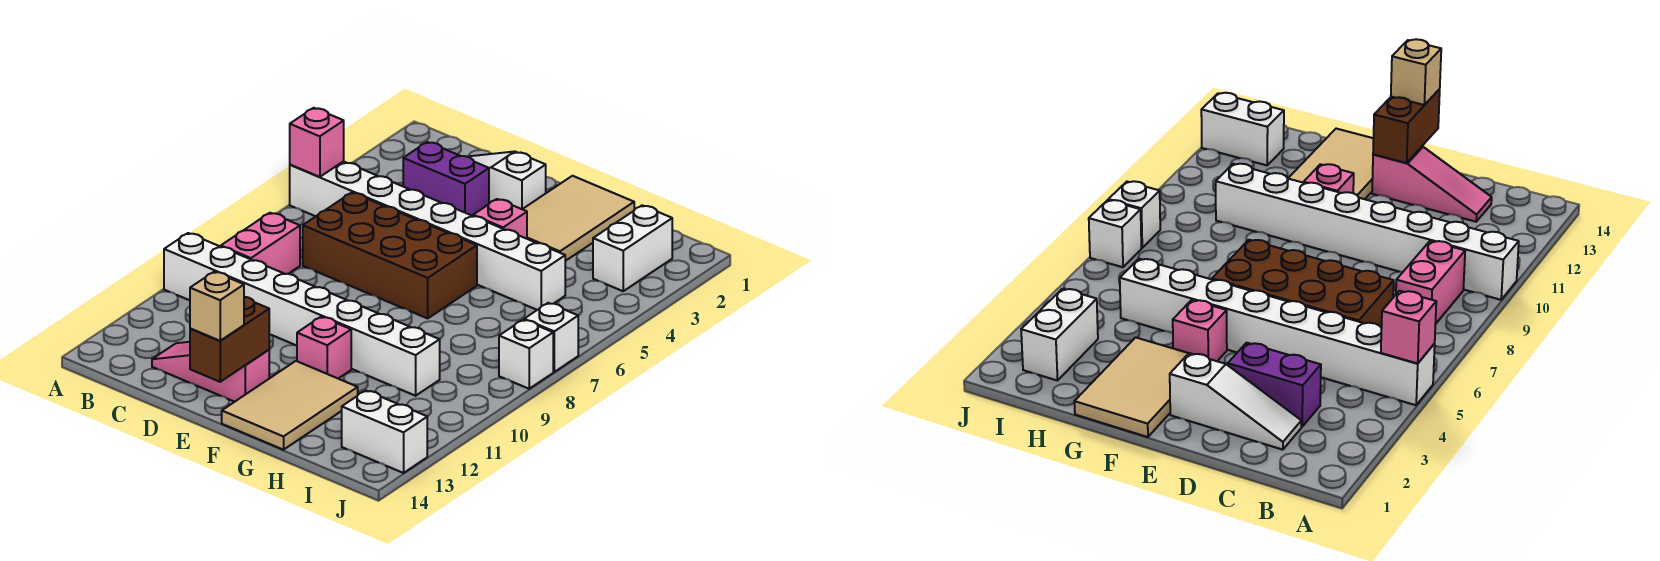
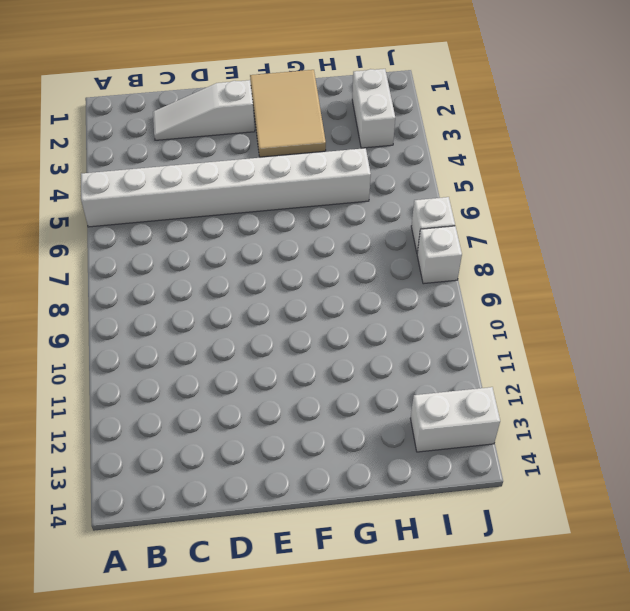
none -> white brick A10:H10 level 1
none -> pink brick B8:B9 level 1
none -> purple brick C3:D3 level 1

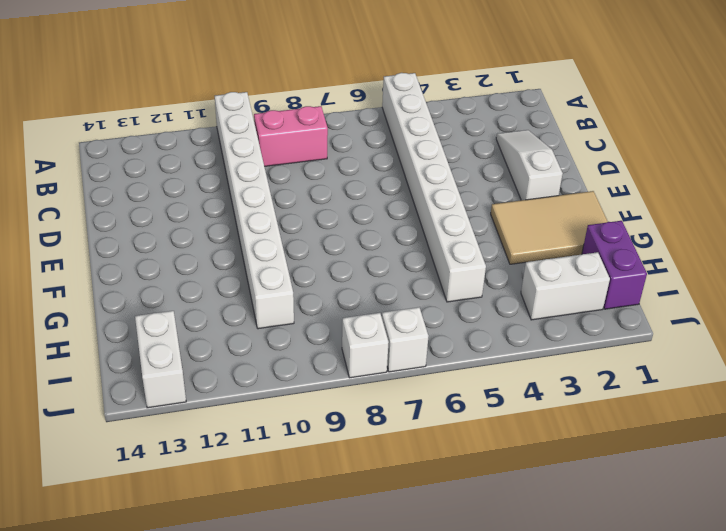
purple brick H1:I1 level 1 -> purple brick C3:D3 level 1
none -> brown brick C6:F7 level 1
none -> pink slope C13:E13 level 1 top E
none -> pink brick F4 level 1

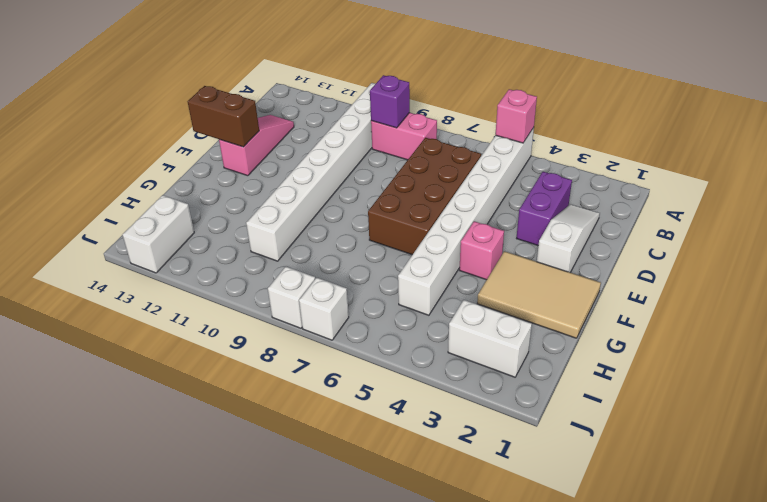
purple brick B9 level 2 -> none
none -> pink brick F11 level 1
none -> tan tile F12:G14 level 1
none -> tan brick E14 level 3

